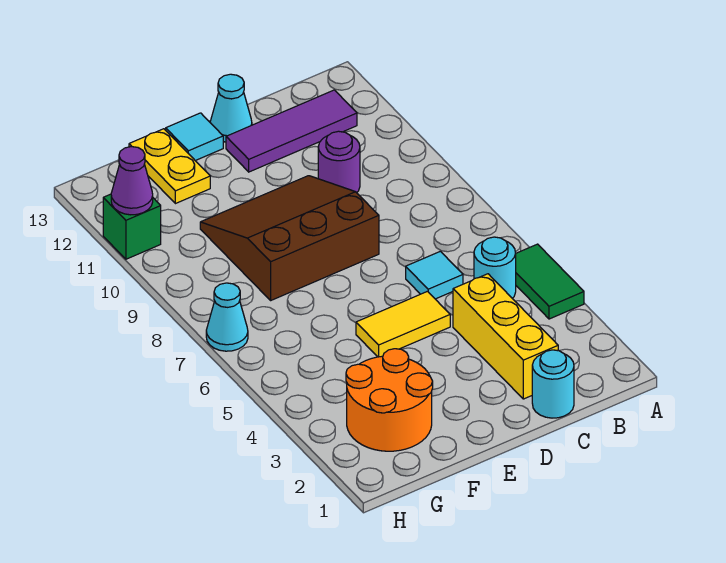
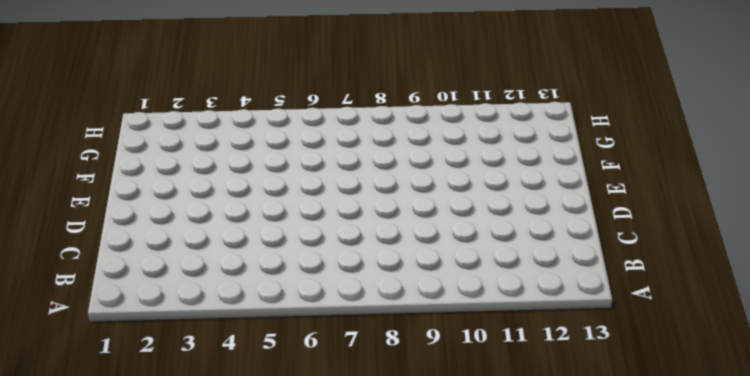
none -> green tile A4:A5 level 1
none -> cyan round brick B5 level 1
none -> purple tile B12:D12 level 1

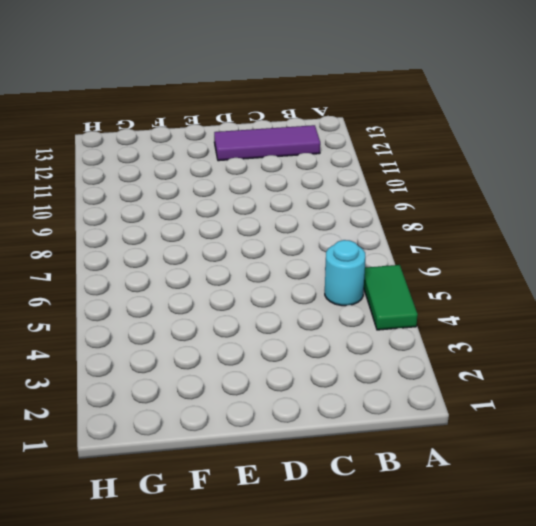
none -> cyan round brick C1 level 1
none -> yellow brick C2:C4 level 1
none -> cyan tile C6 level 1

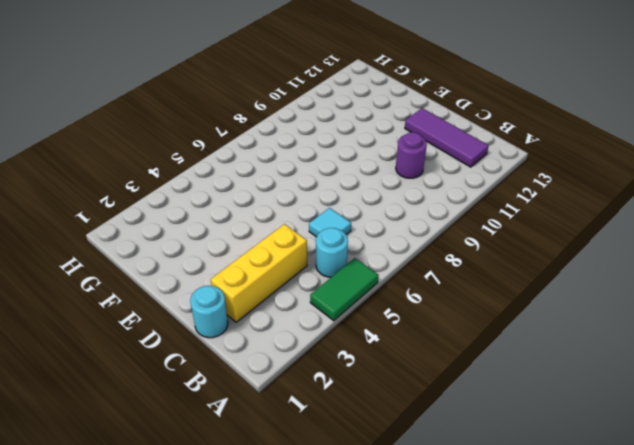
none -> yellow tile D5:E5 level 1
none -> brown slope D8:F10 level 1 top 8
none -> cyan cone D13 level 1

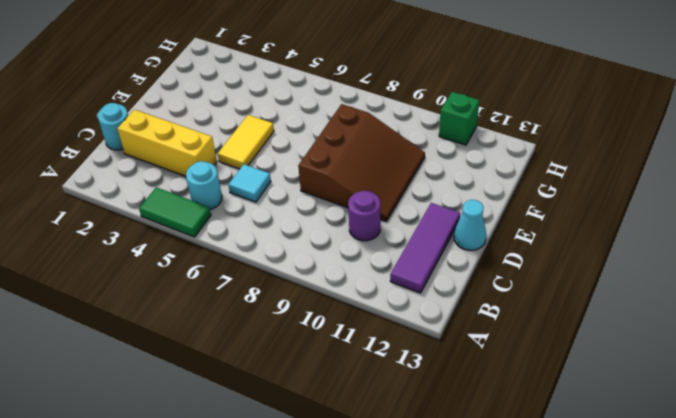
none -> cyan tile E13 level 1
none -> orange round brick F2:G3 level 1
none -> yellow plate F12:F13 level 1

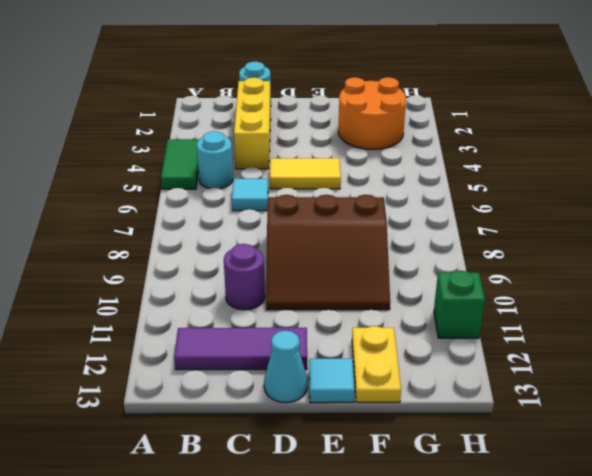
none -> cyan cone H7 level 1
none -> purple cone H11 level 2

